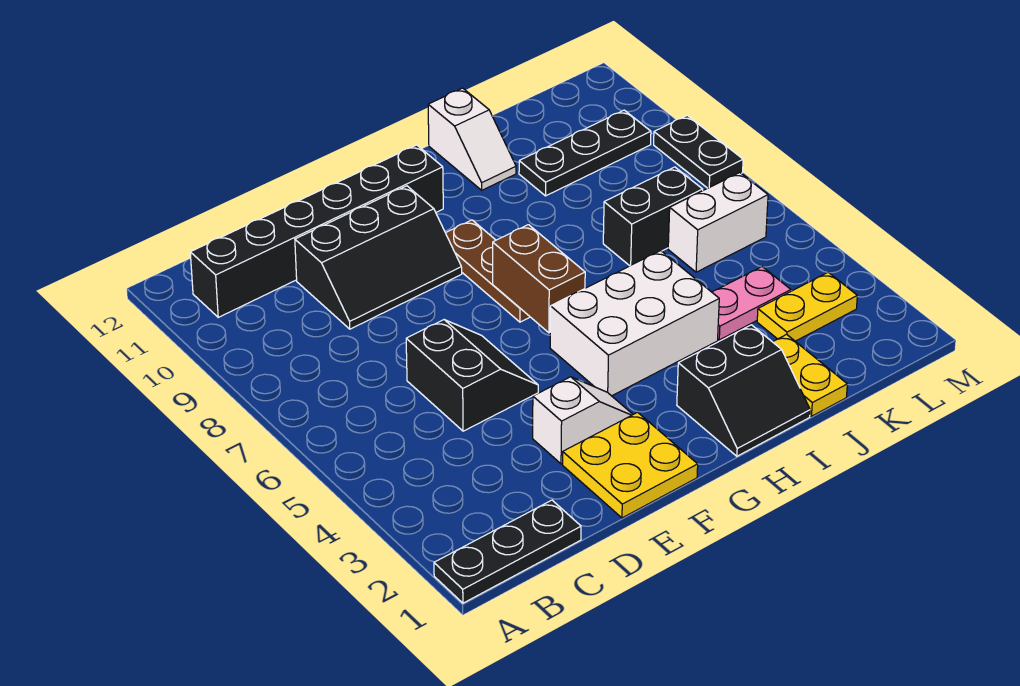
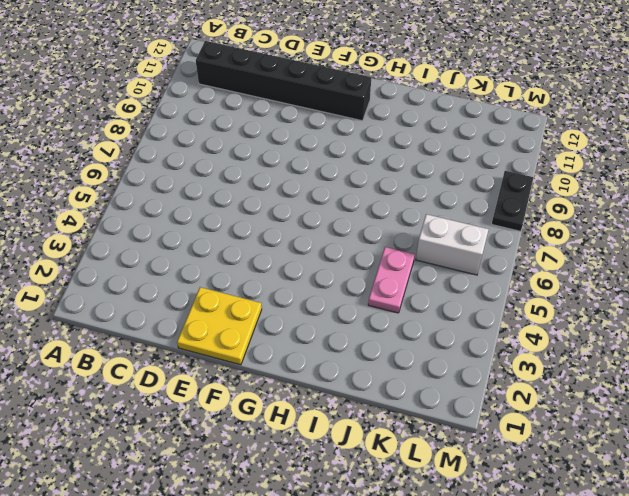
pink plate J4:J5 level 1 -> pink plate J4:K4 level 1
none -> black plate A1:C1 level 1
none -> black slope D5:E6 level 1 top D
none -> black slope D9:F10 level 1 top 10

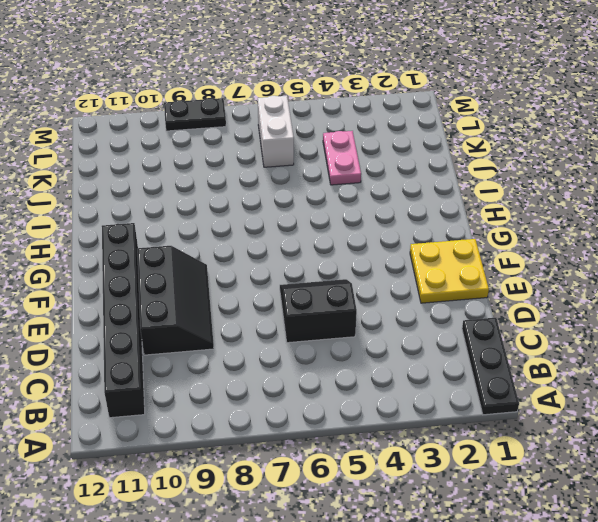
none -> white slope E3:F3 level 1 top E
none -> white brick G4:I5 level 1
none -> brown plate G7:G9 level 1

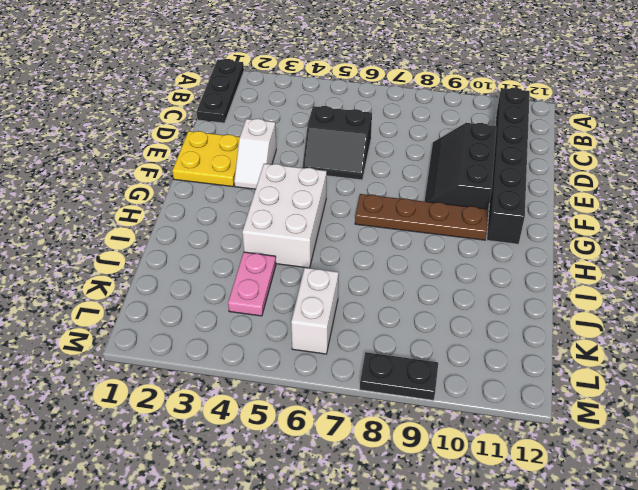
brown plate G7:G10 level 1 -> brown plate G7:G9 level 1
none -> black slope H1:I2 level 1 top 2
none -> white slope I11:I12 level 1 top 12
none -> yellow plate J1:J2 level 1

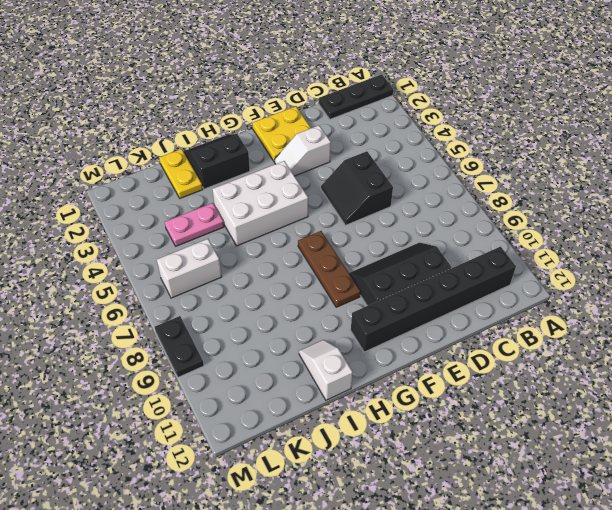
none -> black brick J7:K7 level 1
none -> black plate J10:L10 level 1
none -> yellow plate K3:L3 level 1

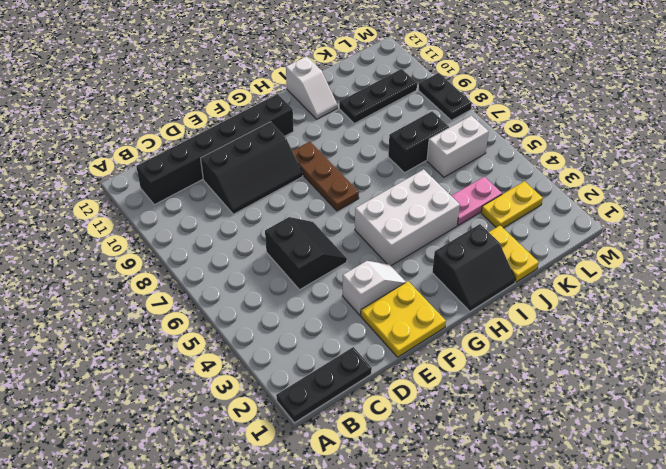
none -> brown brick G6:G7 level 2

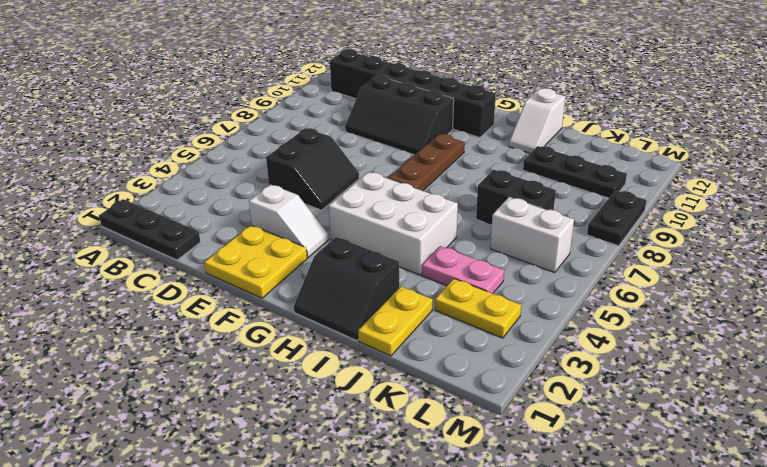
none -> brown brick G6:G7 level 2

